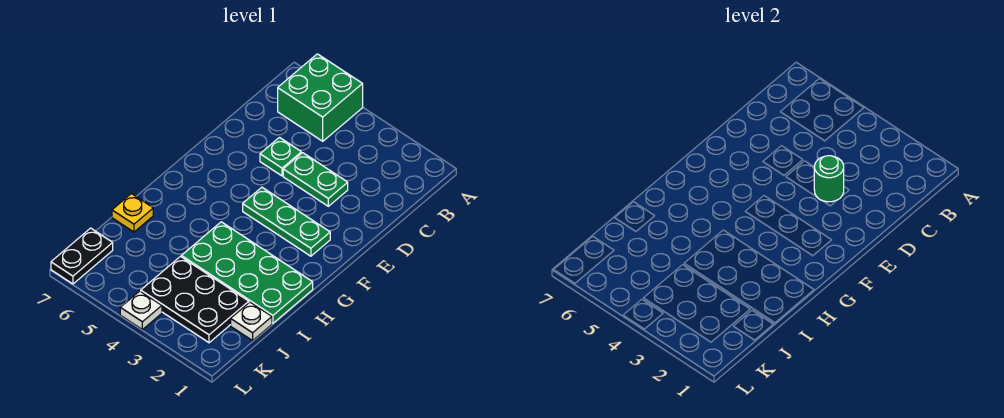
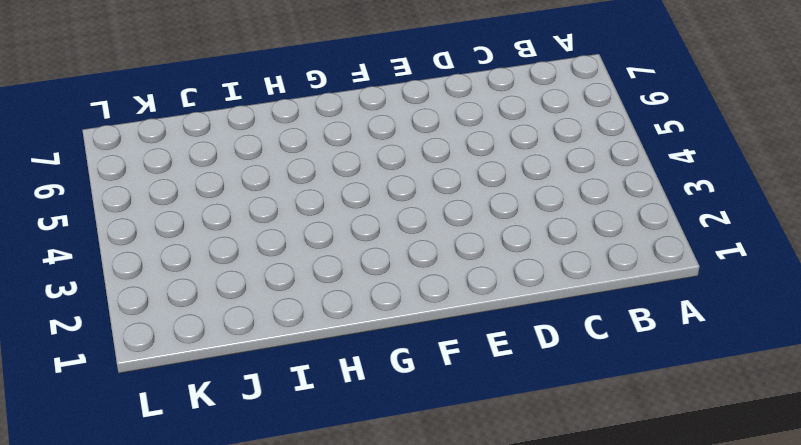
none -> green brick A5:B6 level 1
none -> green plate D3:D4 level 1

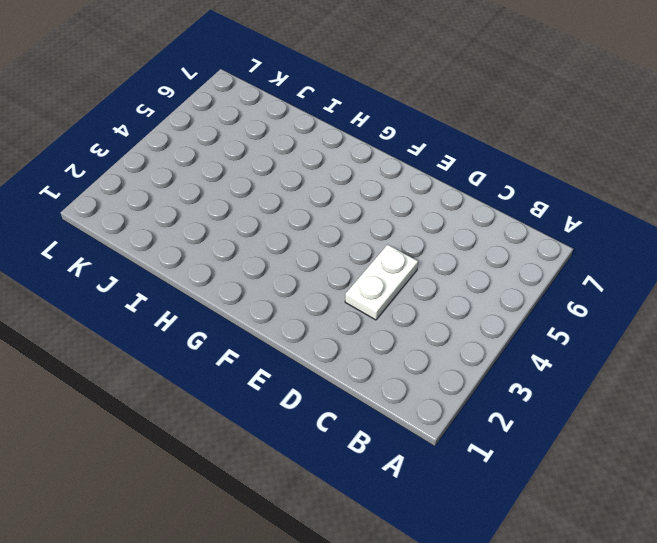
white plate D3:D4 level 1 -> green plate D3:D4 level 1
none -> green brick A5:B6 level 1
none -> green plate D5 level 1

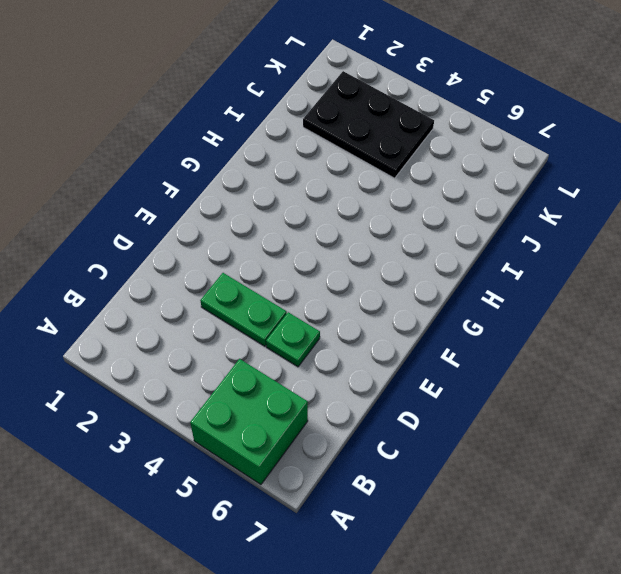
none -> green plate F2:F4 level 1
none -> green plate H1:I4 level 1

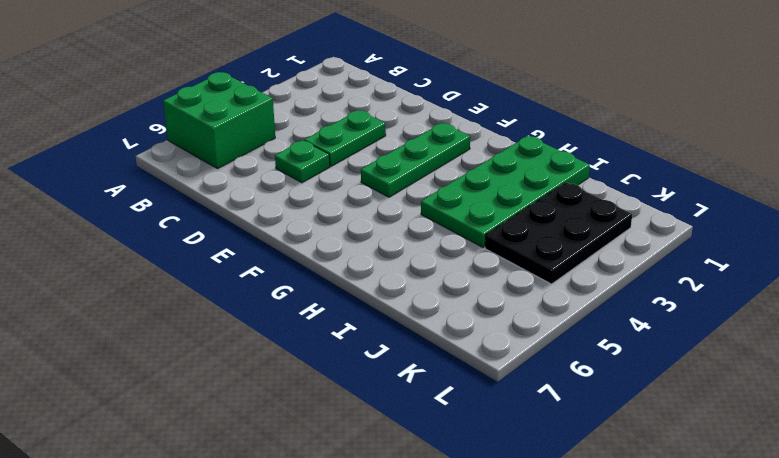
none -> yellow plate I7 level 1
none -> white plate J1 level 1

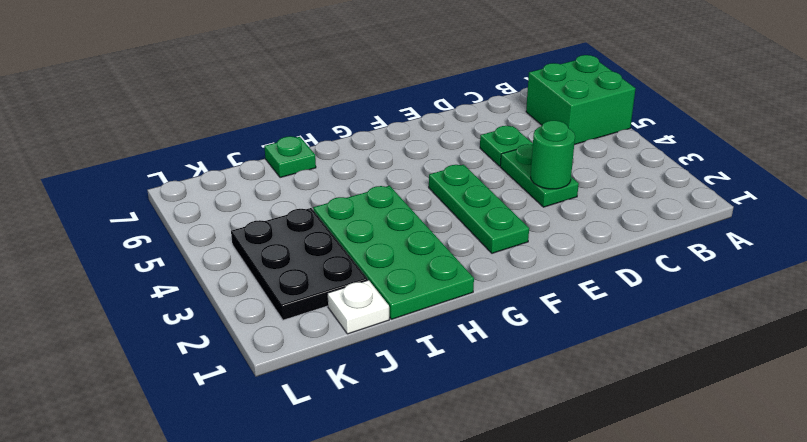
green plate I7 level 1 -> yellow plate I7 level 1
none -> black plate K7:L7 level 1
none -> white plate L4 level 1

